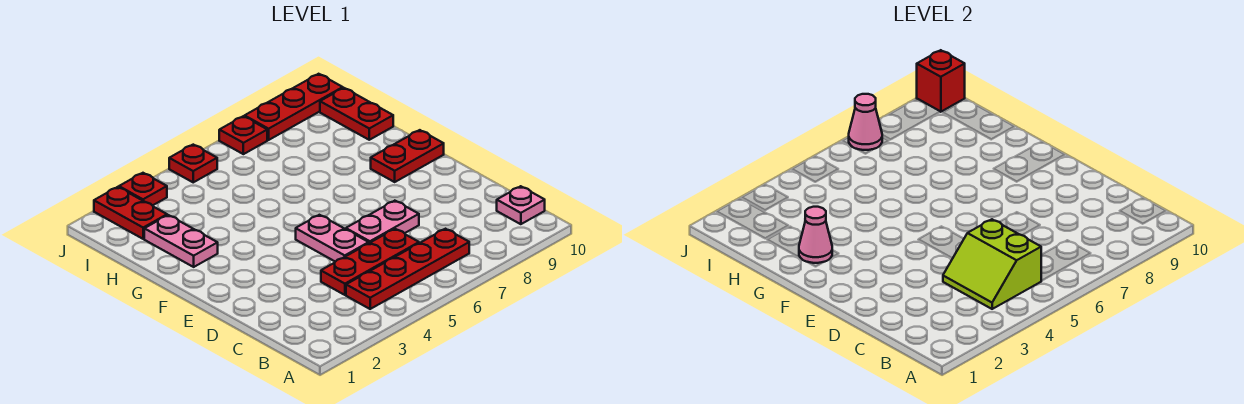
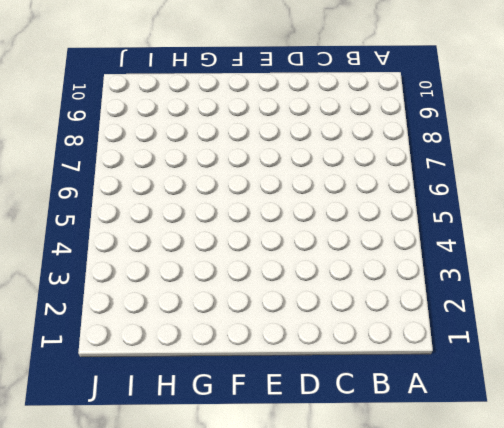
none -> red plate B4:B7 level 1
none -> pink plate B10 level 1
none -> red plate C4:C6 level 1

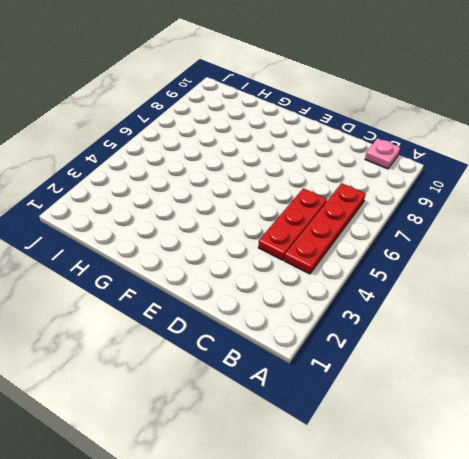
none -> pink plate D5:E5 level 1
none -> pink plate D6:D7 level 1
none -> red plate F9:F10 level 1

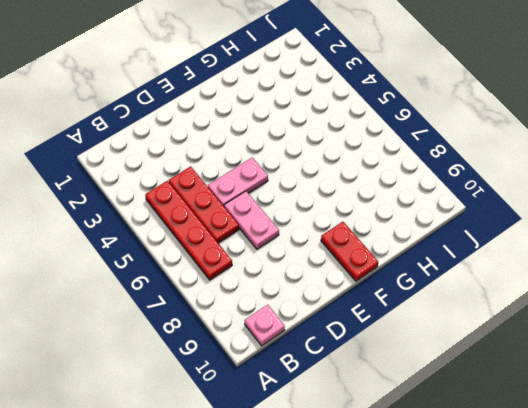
none -> pink plate G2:H2 level 1
none -> red plate H10:I10 level 1
none -> red plate I2:J2 level 1

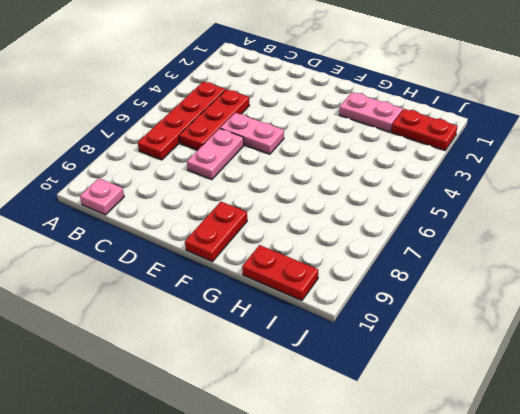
none -> red plate J3 level 1
none -> red plate J5 level 1
none -> red plate J7 level 1

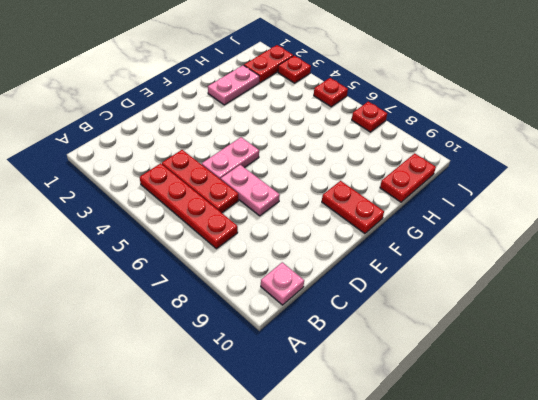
none -> red plate J8:J10 level 1
none -> lime slope B4:C5 level 2 top 5
none -> pink cone G2 level 2

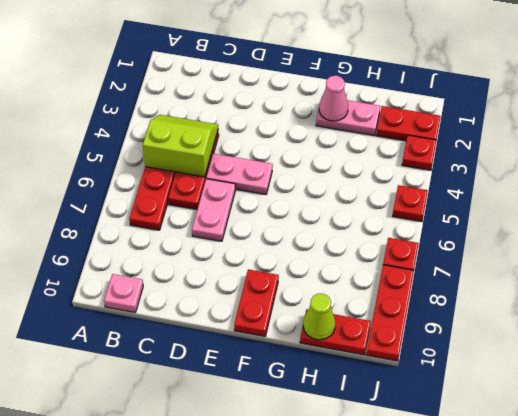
lime cone H10 level 2 -> none
none -> pink cone J7 level 2
none -> red brick J10 level 2

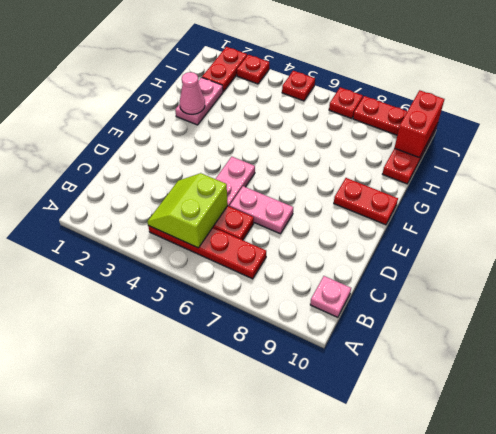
red brick I10:J10 level 2 -> red brick J10 level 2
none -> pink cone J7 level 2

